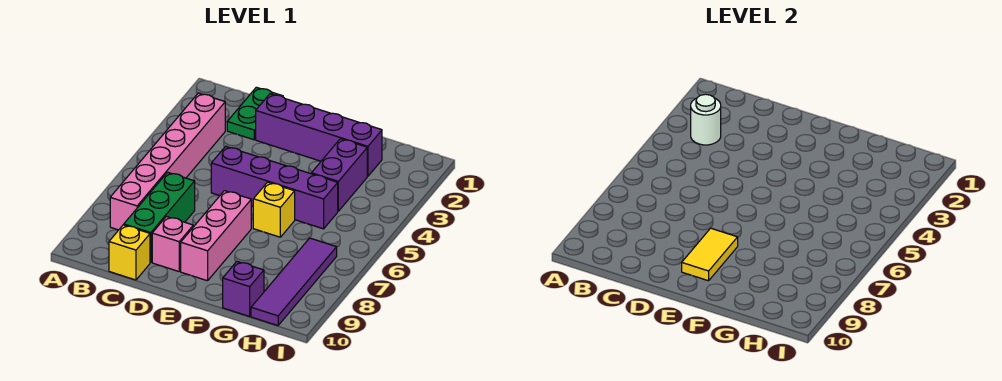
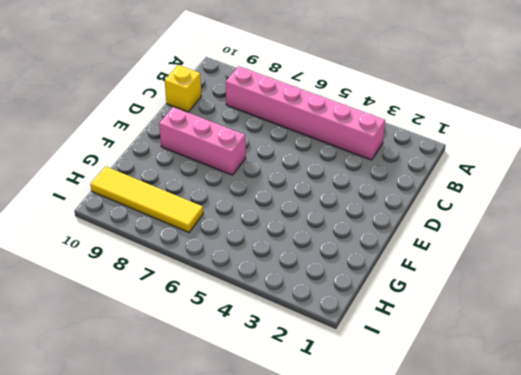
yellow tile H7:H10 level 1 -> purple tile H7:H10 level 1
none -> green plate C1:C2 level 1
none -> green brick C7:C9 level 1
none -> purple brick D2:G2 level 1

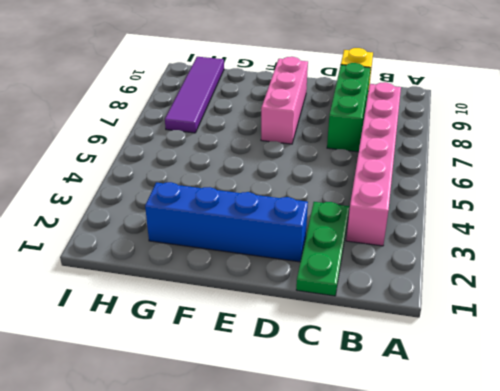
green plate C1:C3 level 1 -> green plate C1:C2 level 1
blue brick D2:G2 level 1 -> purple brick D2:G2 level 1
none -> purple brick D5:G5 level 1
none -> pink brick D9 level 1
none -> yellow brick F6 level 1

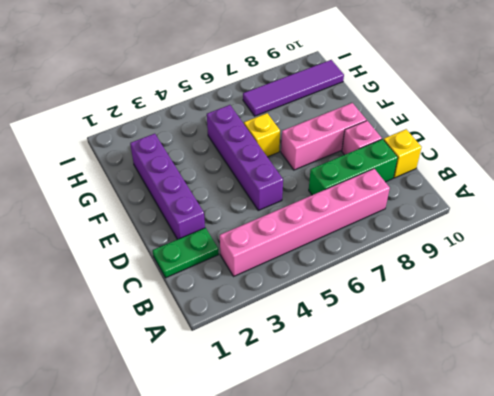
none -> purple brick G3:G4 level 1
none -> purple brick G10 level 1
none -> white round brick B3 level 2

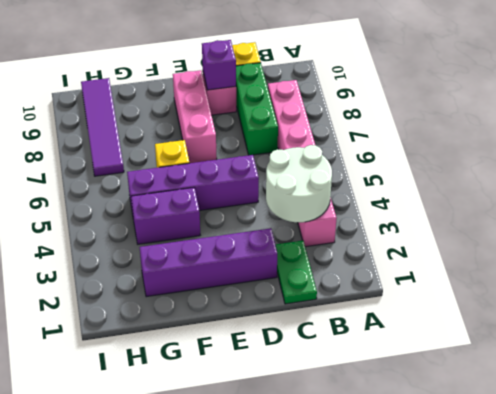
white round brick B3:C4 level 2 -> white round brick B3 level 2
purple brick D9 level 2 -> purple brick G10 level 1
purple brick F4:G4 level 1 -> purple brick G3:G4 level 1
none -> yellow tile E8:E9 level 2

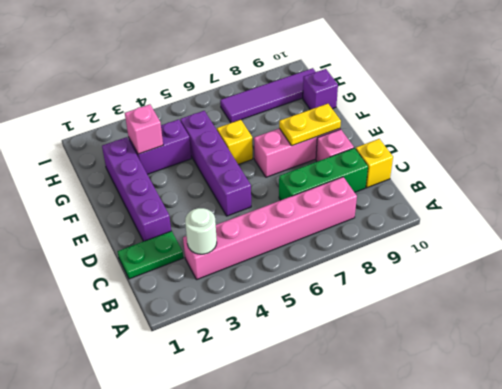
yellow plate E8:E9 level 2 -> yellow tile E8:E9 level 2
pink brick G3 level 2 -> none

